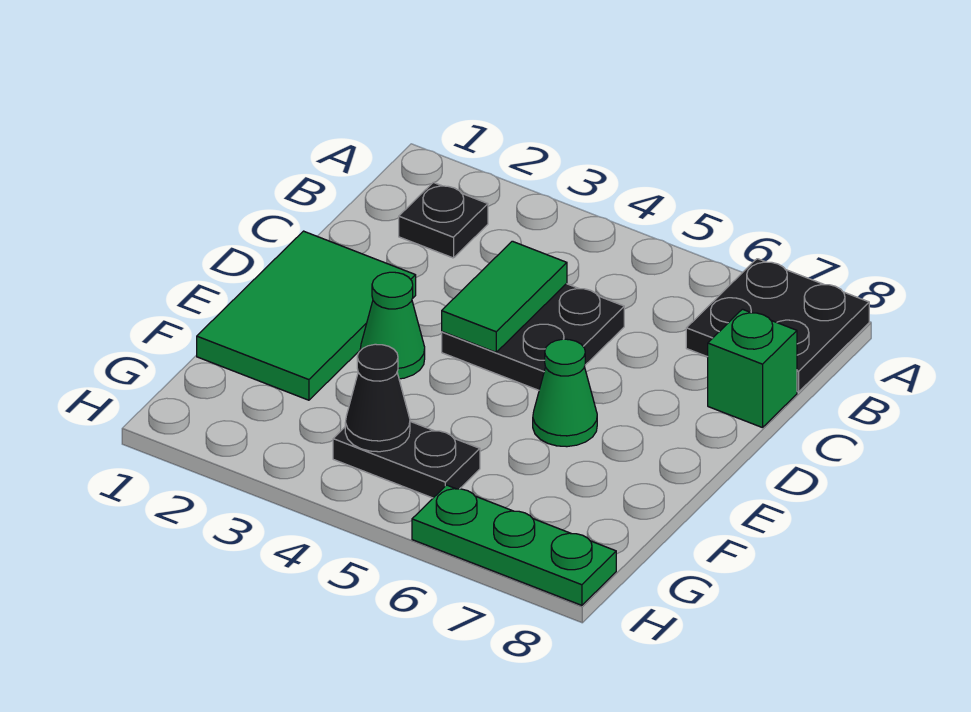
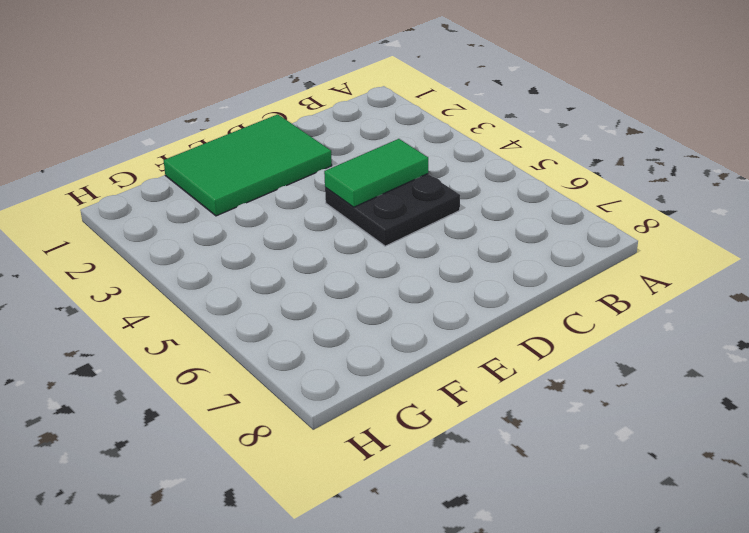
none -> black plate A7:B8 level 1
none -> black plate B2 level 1

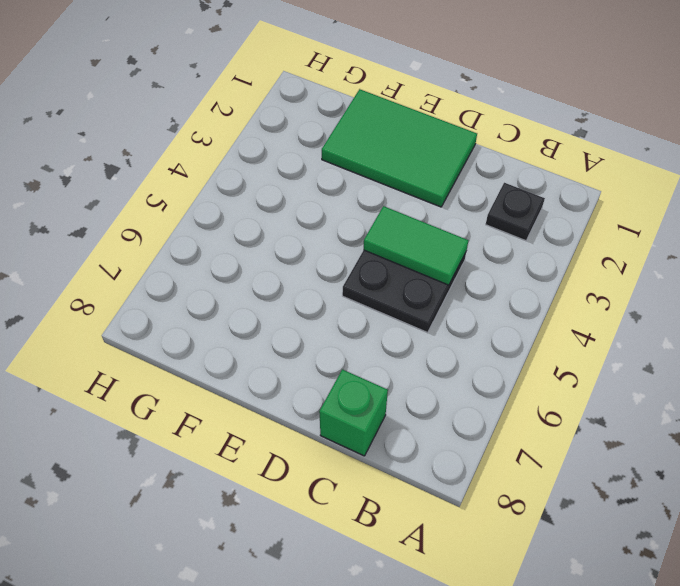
none -> black plate A7:B8 level 1
none -> green cone E3 level 1

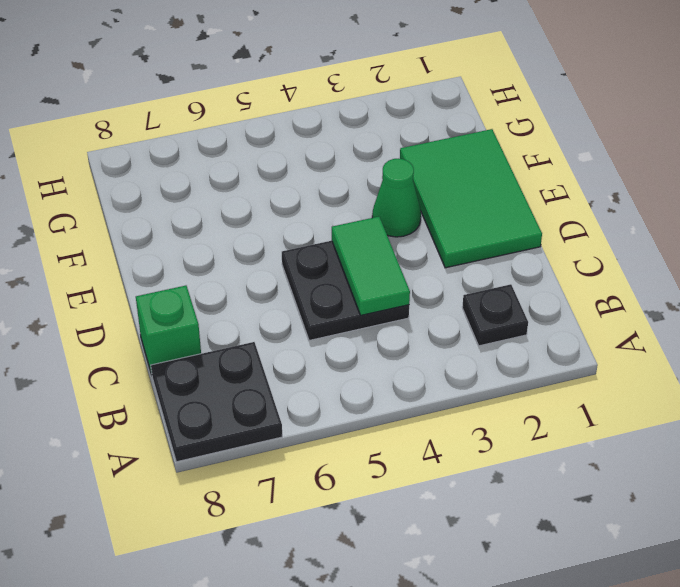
none -> green cone E6 level 1
none -> black plate G4:G5 level 1

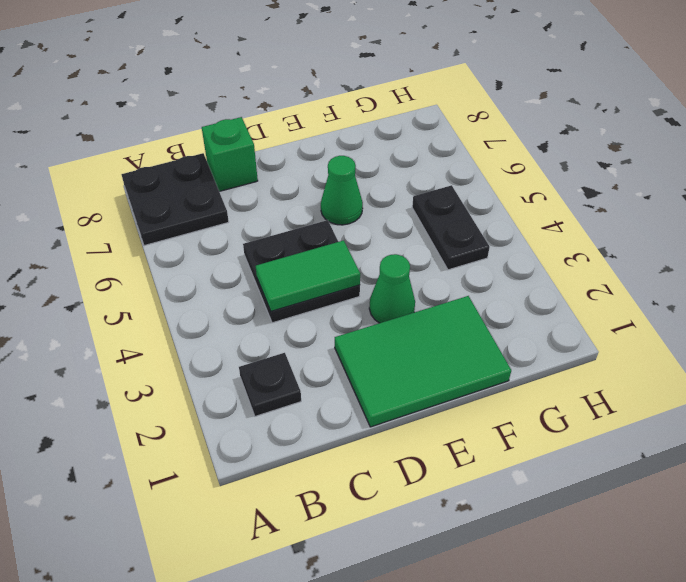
none -> green plate H6:H8 level 1
none -> black cone G4 level 2

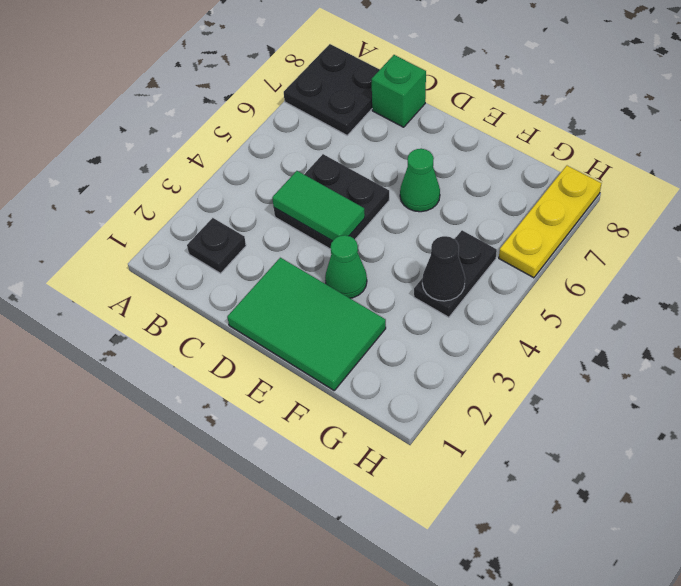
yellow plate H6:H8 level 1 -> green plate H6:H8 level 1

